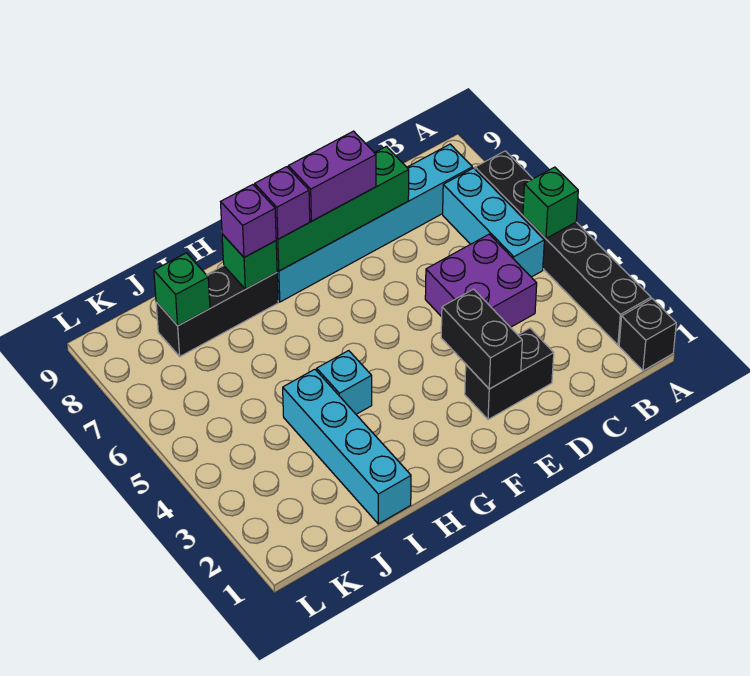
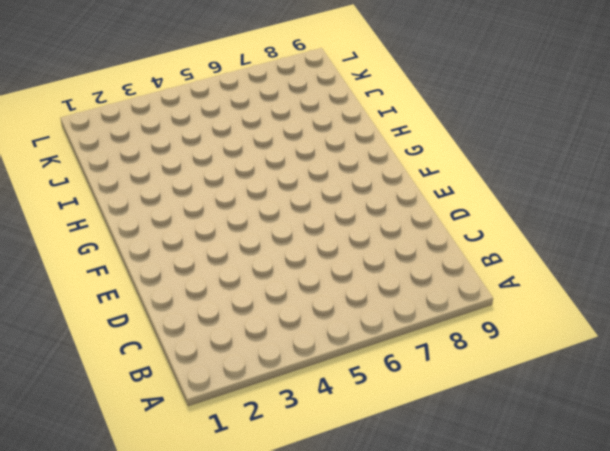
none -> black brick A1 level 1
none -> black brick A2:A7 level 1
none -> cyan brick B5:B7 level 1

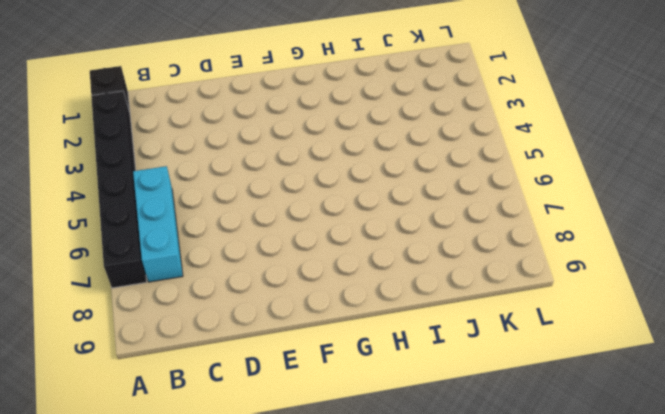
none -> cyan brick B8:G8 level 1
none -> purple brick C4:D5 level 1
none -> black brick D2:E2 level 1

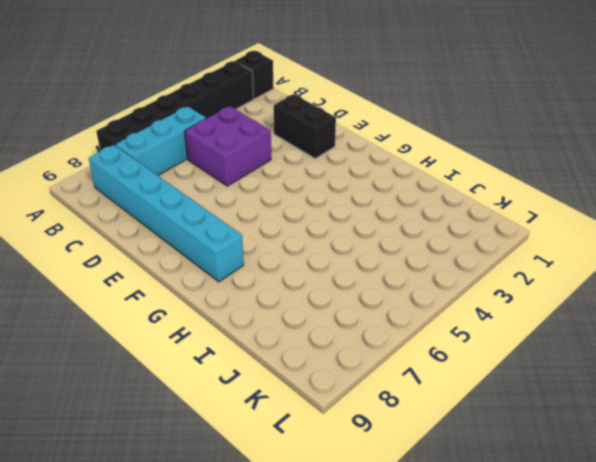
none -> cyan brick H4 level 1
none -> black brick H8:J8 level 1
none -> cyan brick I1:I4 level 1

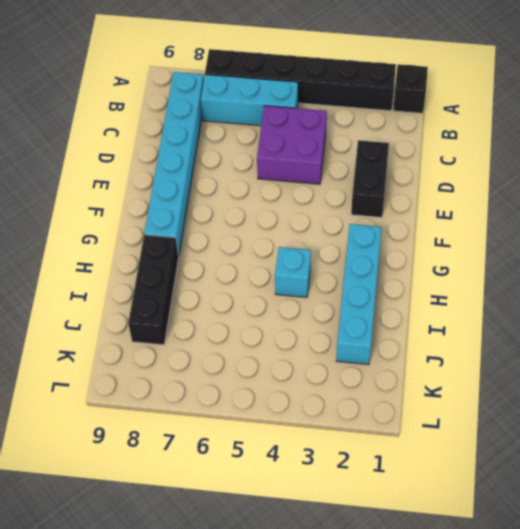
cyan brick G2:J2 level 1 -> cyan brick I1:I4 level 1
none -> green brick A5 level 2
none -> green brick D8:G8 level 2
none -> black brick E2:E3 level 2

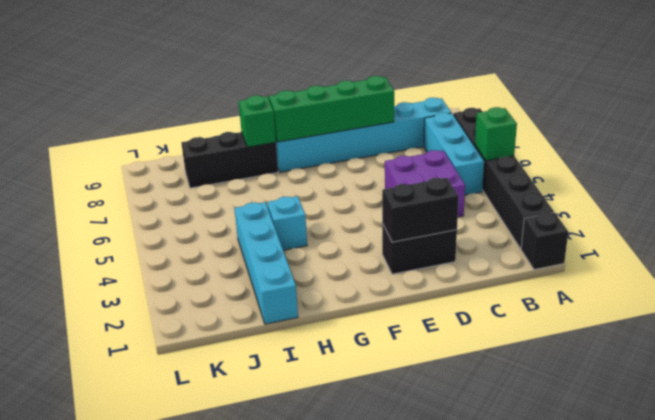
black brick D2:E2 level 2 -> black brick E2:E3 level 2
none -> green brick J8 level 2
none -> purple brick E8:F8 level 3
none -> purple brick G8 level 3

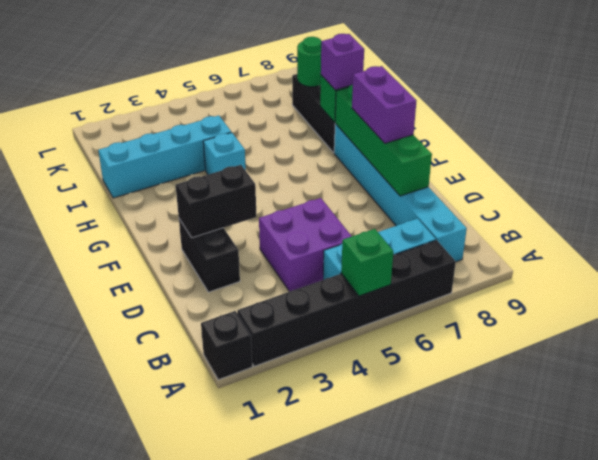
green round brick J8 level 2 -> green brick J8 level 2
none -> purple brick G8 level 3

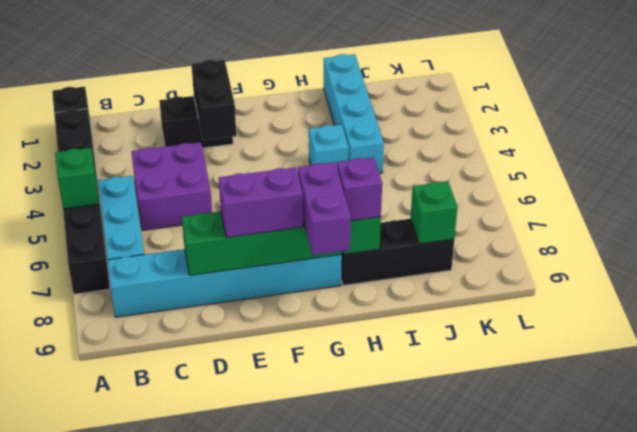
purple brick G8:G9 level 3 -> purple brick G8 level 3

